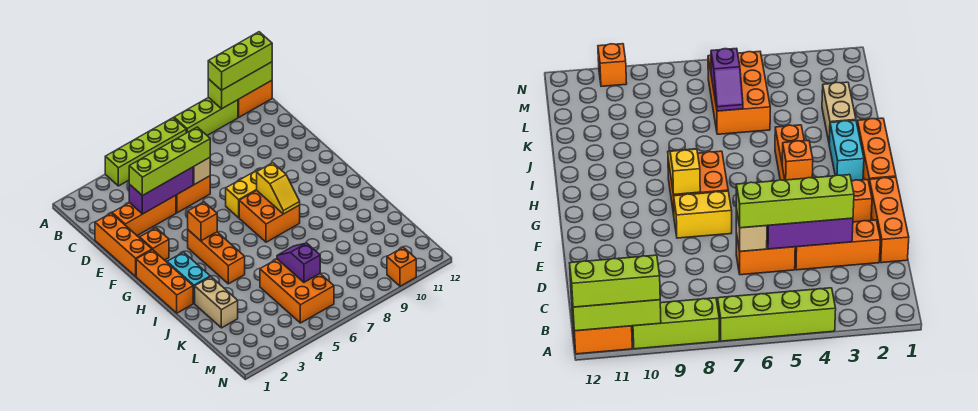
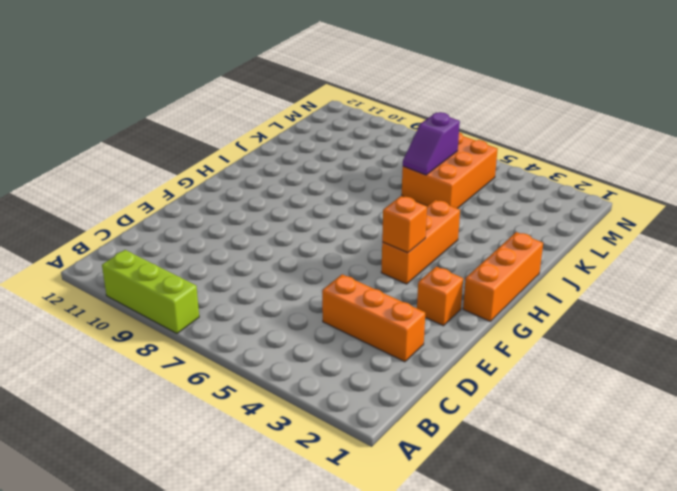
none -> lime brick A4:A7 level 1
none -> orange brick A11:A12 level 1
none -> orange brick D1:F1 level 1

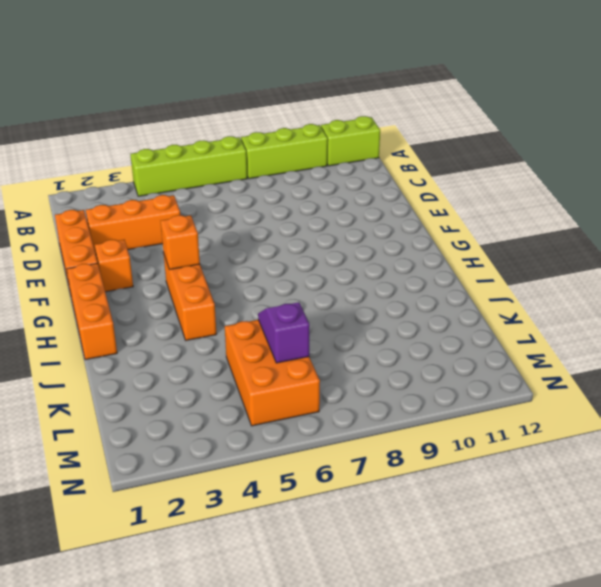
lime brick A11:A12 level 1 -> orange brick A11:A12 level 1
none -> orange brick D5:D6 level 1
none -> yellow brick F7:F8 level 1
none -> orange brick G7:H8 level 1

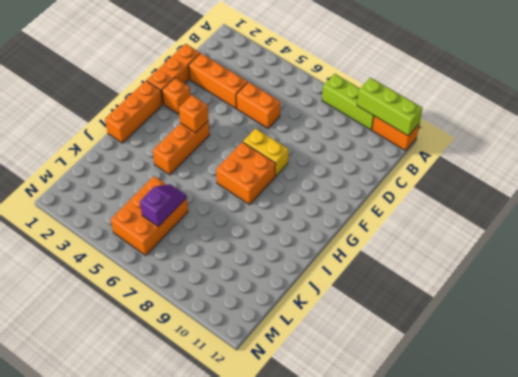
none -> lime brick A4:A7 level 1
none -> cyan brick H2:I2 level 1
none -> tan brick J2:K2 level 1

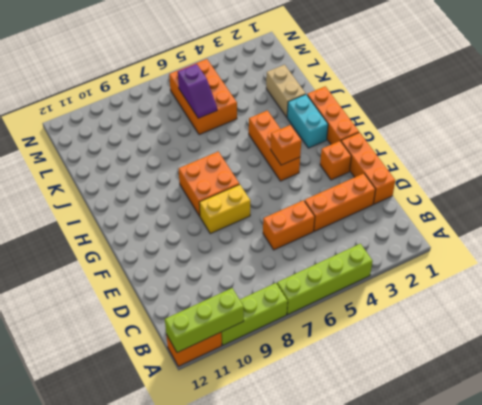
none -> orange brick N10 level 1
none -> purple brick D3:D5 level 2
none -> tan brick D6 level 2

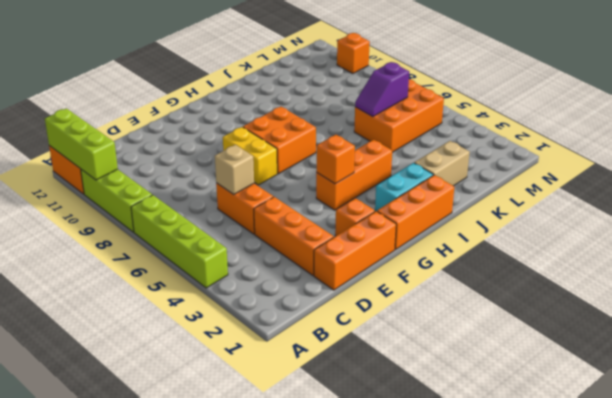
none -> purple brick D3:D5 level 2
none -> yellow slope G8:H8 level 2 top G
none -> lime brick A10:A12 level 3

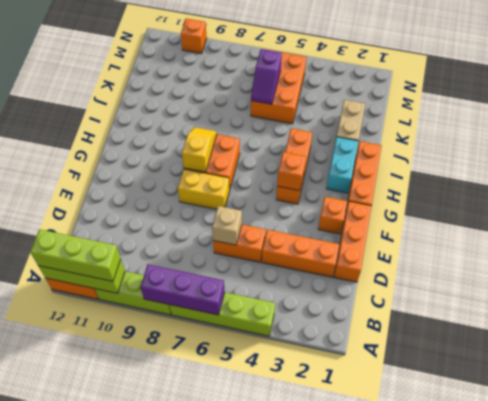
purple brick A6:A8 level 2 -> purple brick D3:D5 level 2
none -> lime brick D3:D6 level 3

